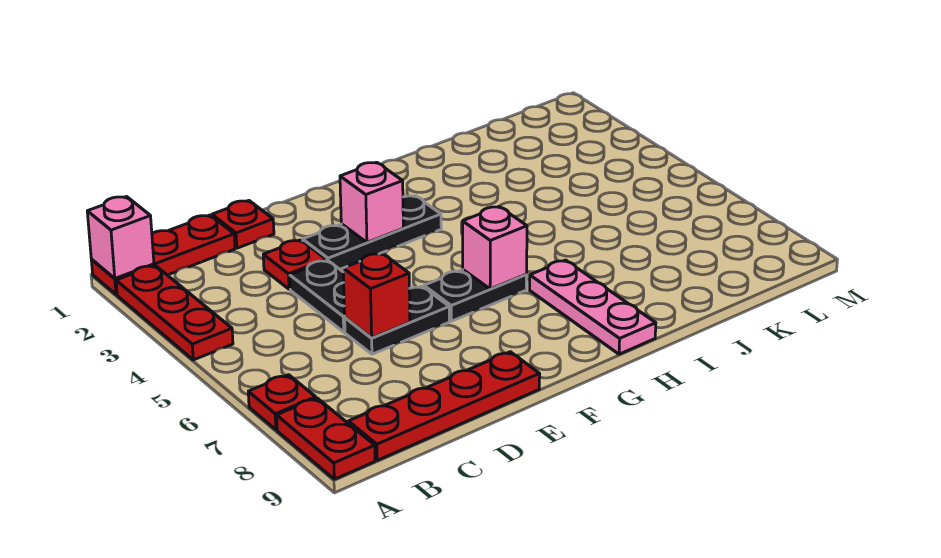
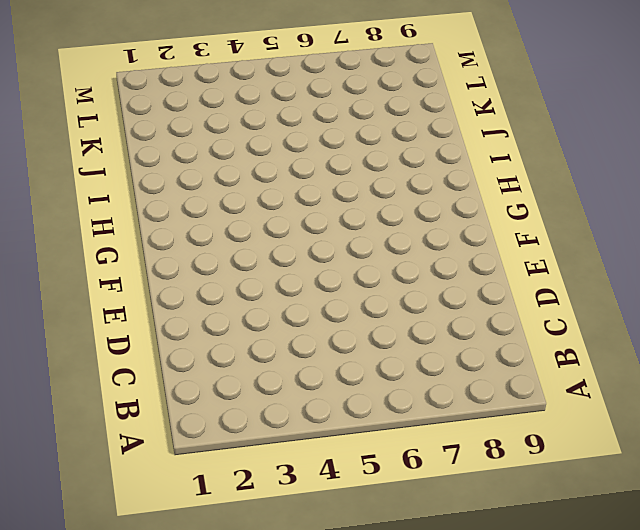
none -> red plate A1:C1 level 1
none -> red plate A2:A4 level 1
none -> red plate A7 level 1

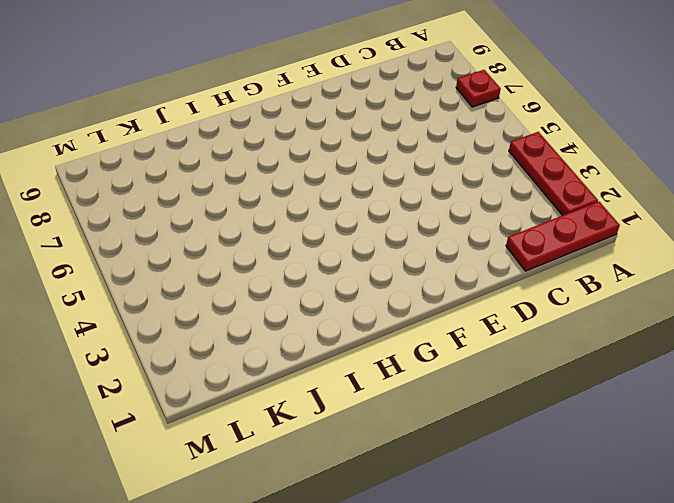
none -> red plate A8:A9 level 1
none -> red plate B9:E9 level 1
none -> red plate D1 level 1

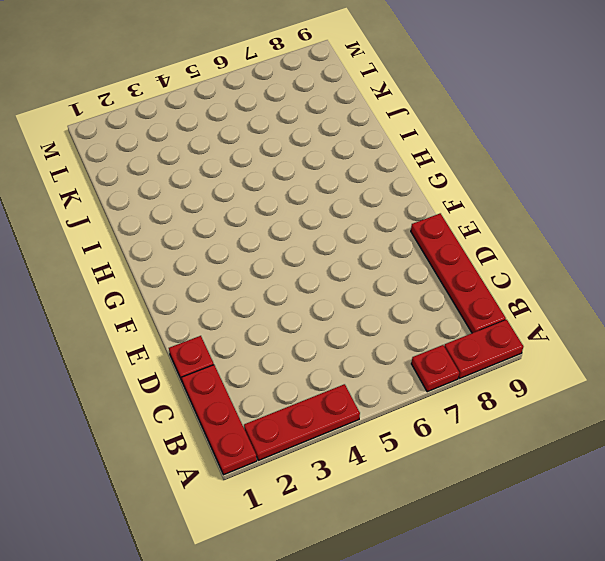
none -> red plate D3 level 1
none -> black plate D4:D5 level 1
none -> black plate D6:E6 level 1

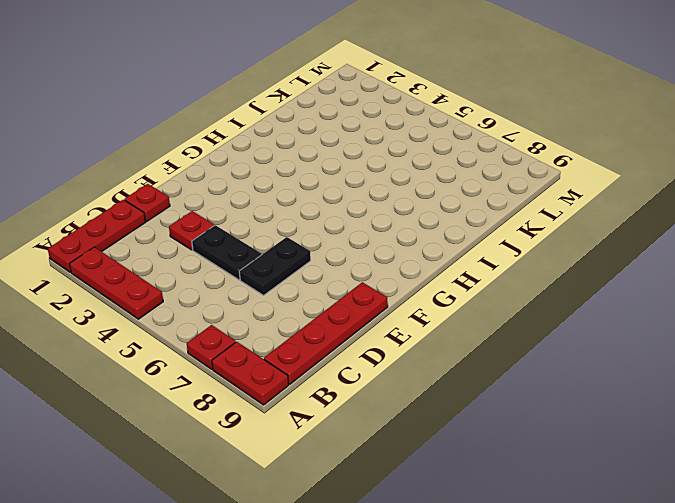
none -> black plate E3:G3 level 1
none -> black plate F6:G6 level 1
none -> pink plate H7:H9 level 1

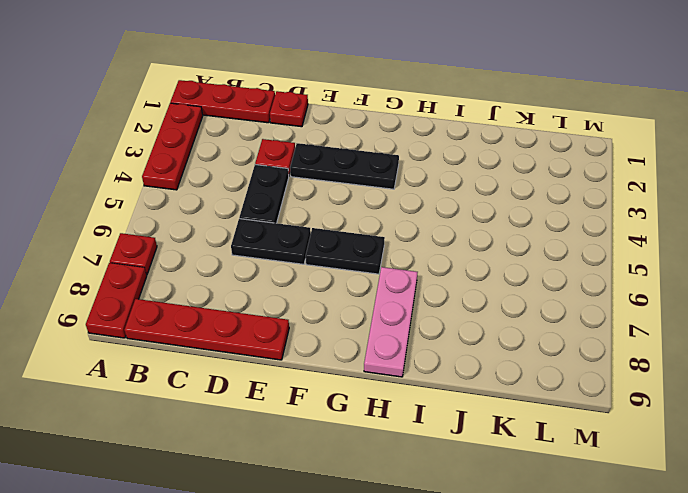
none -> pink brick A1 level 2
none -> red brick D6 level 2
none -> pink brick F3 level 2

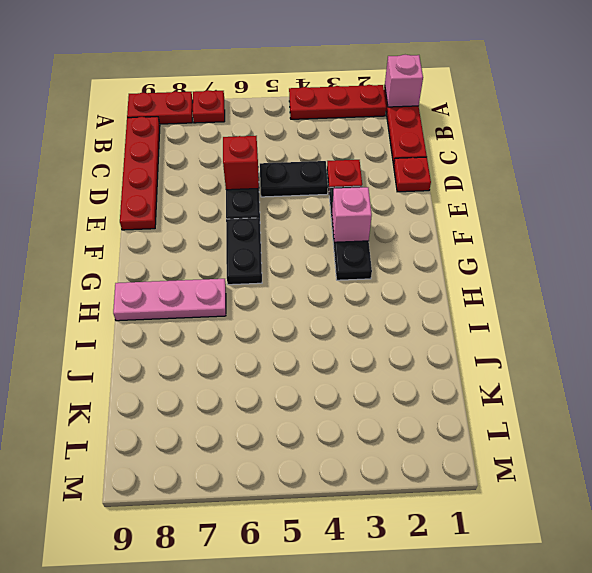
none -> pink brick G6 level 2

